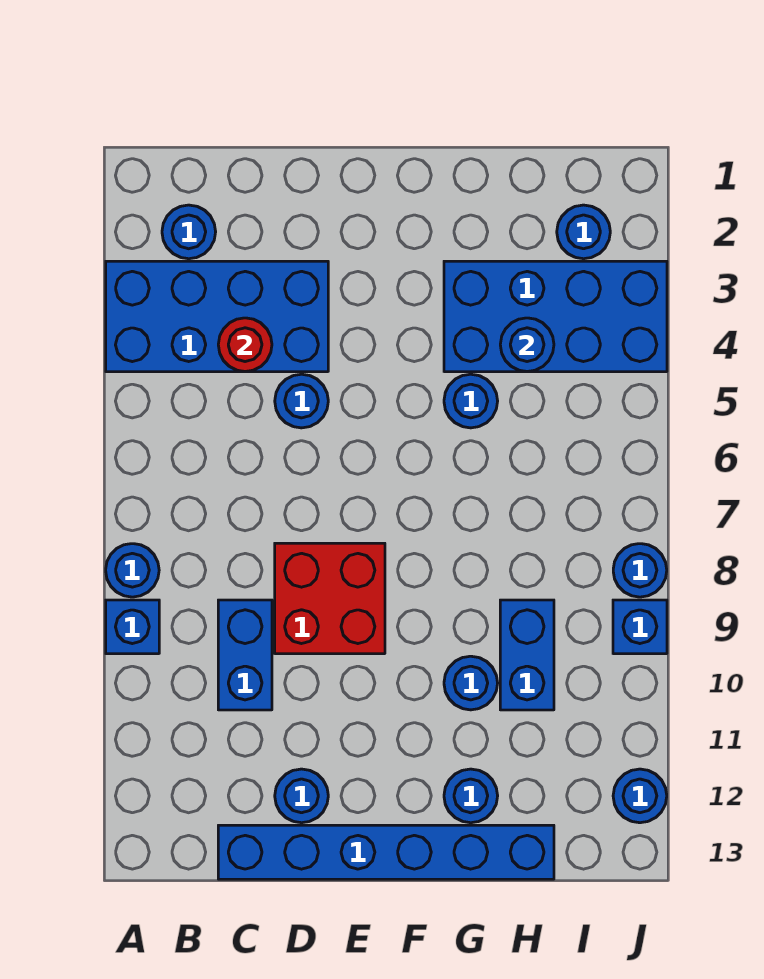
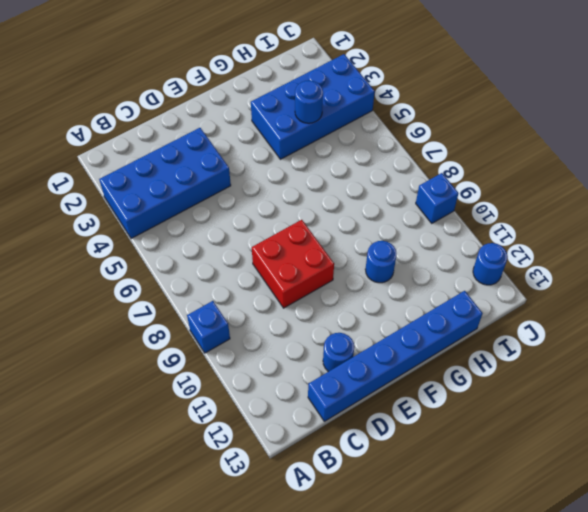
none -> blue round brick A8 level 1
none -> blue round brick B2 level 1
none -> blue brick C9:C10 level 1

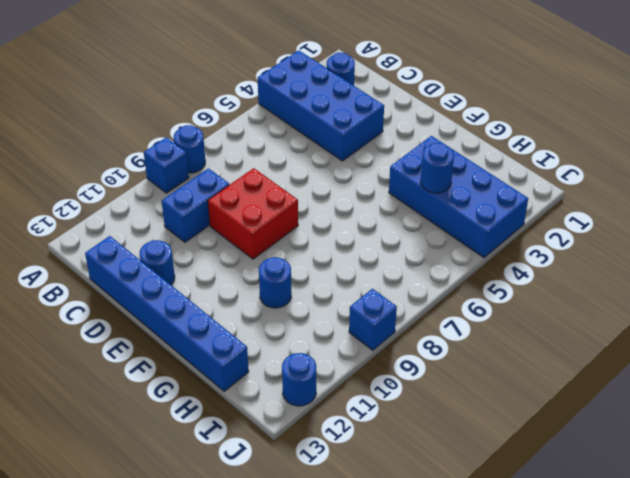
none -> blue round brick D5 level 1
none -> blue round brick G5 level 1
none -> blue round brick G12 level 1

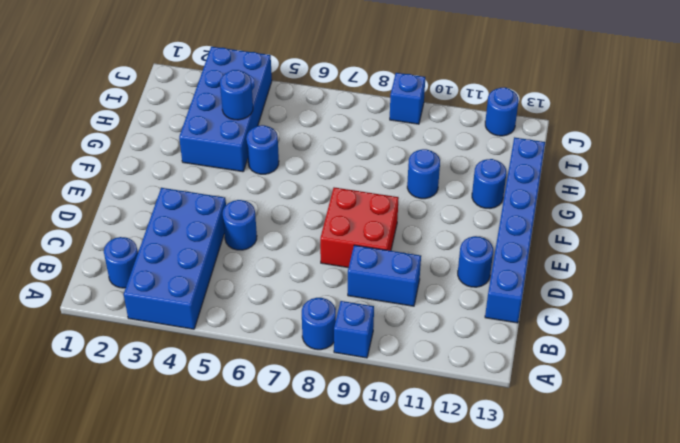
none -> blue brick H9:H10 level 1
none -> blue round brick I2 level 1
none -> blue round brick J8 level 1

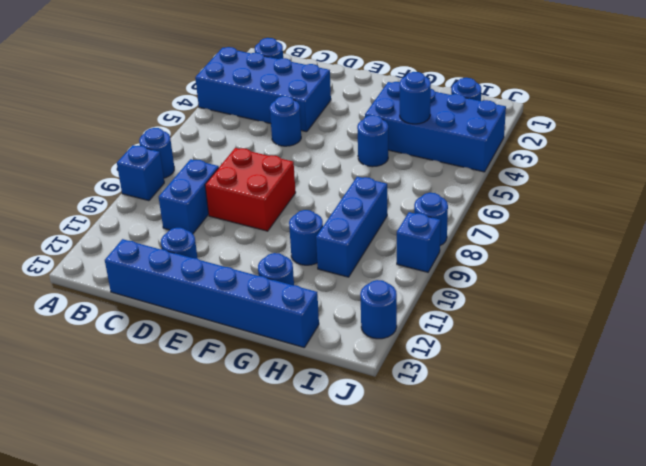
blue brick H8:H10 level 1 -> blue brick H9:H10 level 1
none -> red round brick C4 level 2

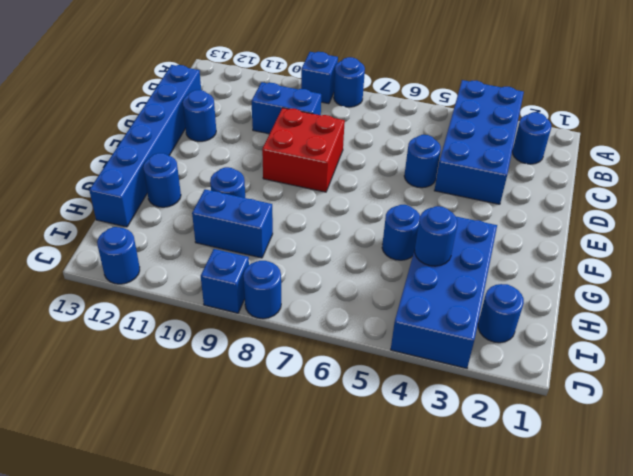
none -> red round brick C4 level 2

